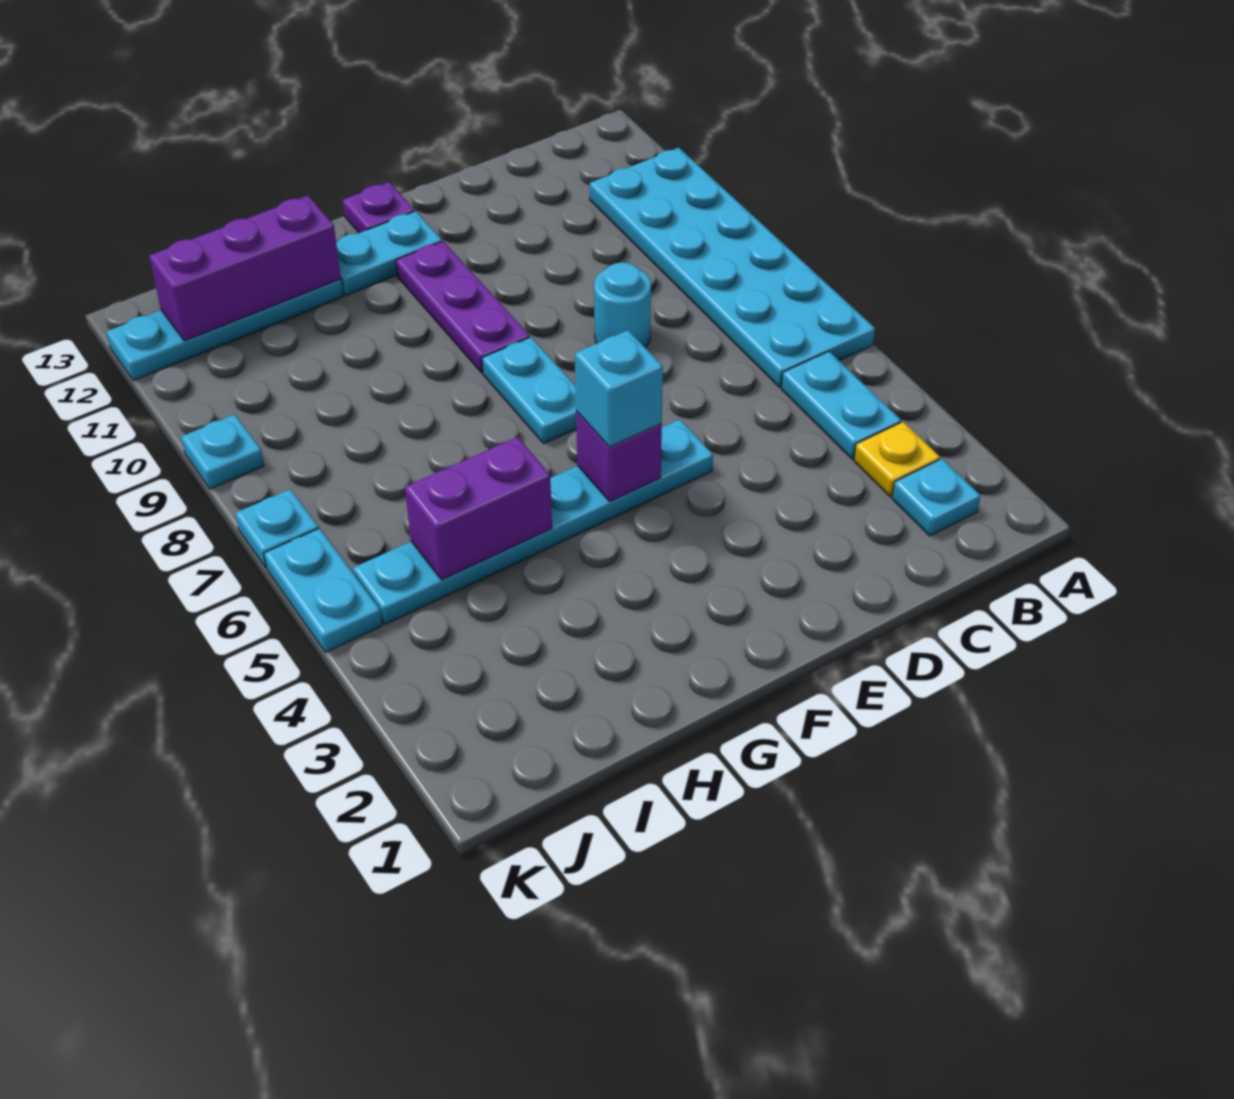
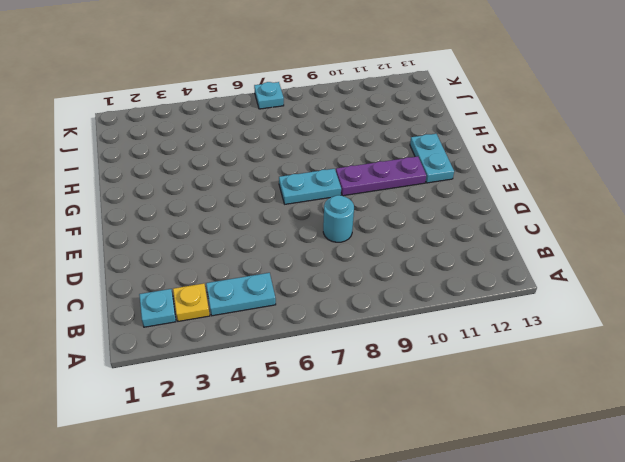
none -> cyan plate A6:B11 level 1
none -> cyan plate E5:J5 level 1
none -> purple plate F13 level 1

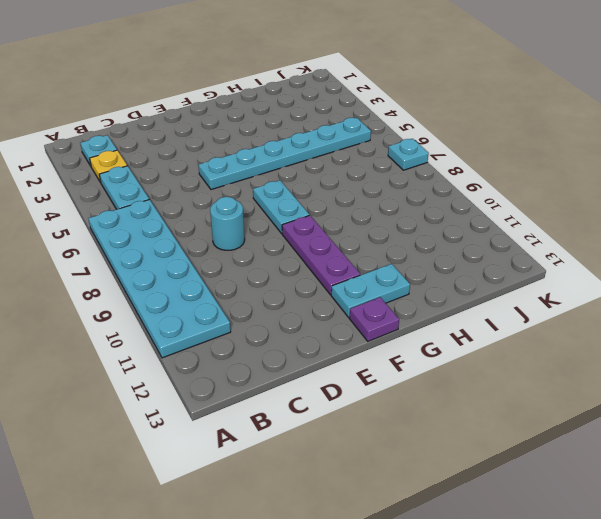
none -> cyan plate H12:K12 level 1
none -> cyan plate K5:K6 level 1
none -> cyan plate K9 level 1

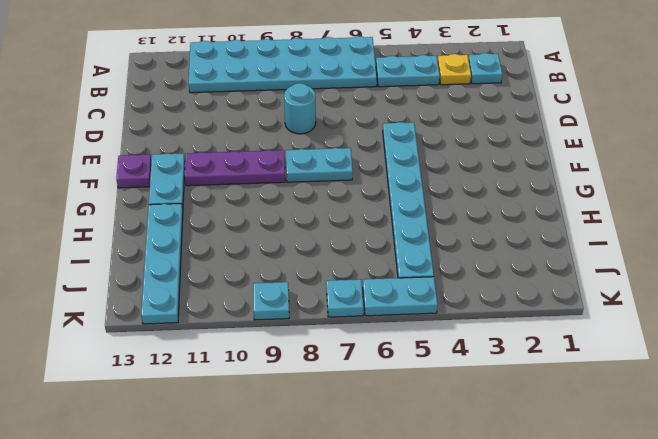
none -> purple brick F5 level 2
none -> purple brick H5:I5 level 2
none -> purple brick H12:J12 level 2

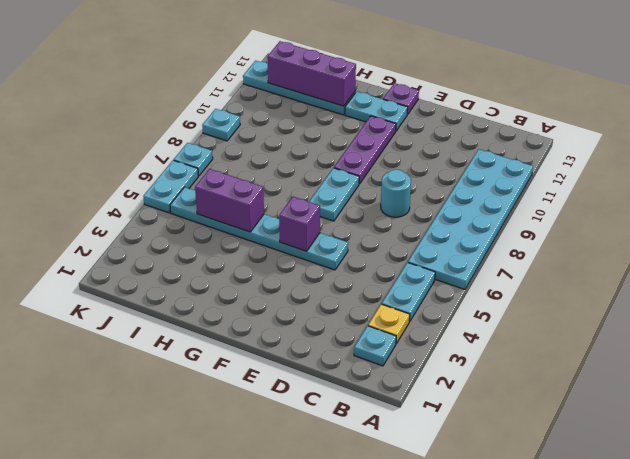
none -> cyan brick F5 level 3

